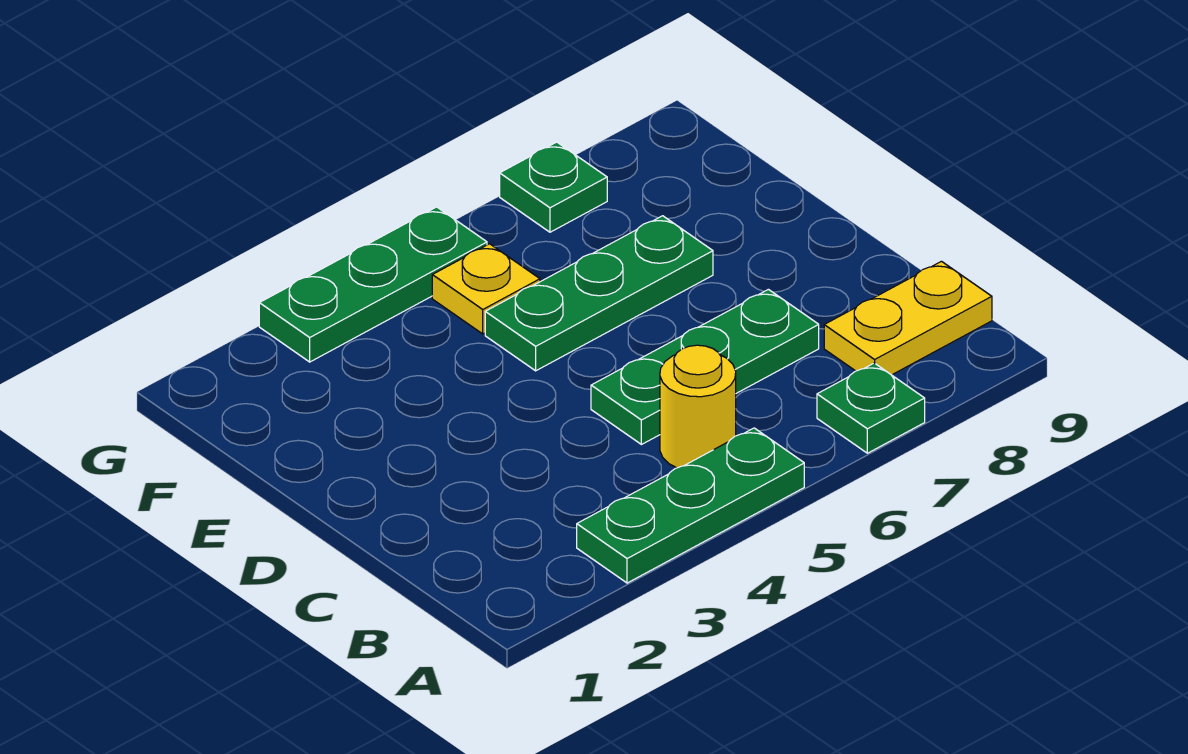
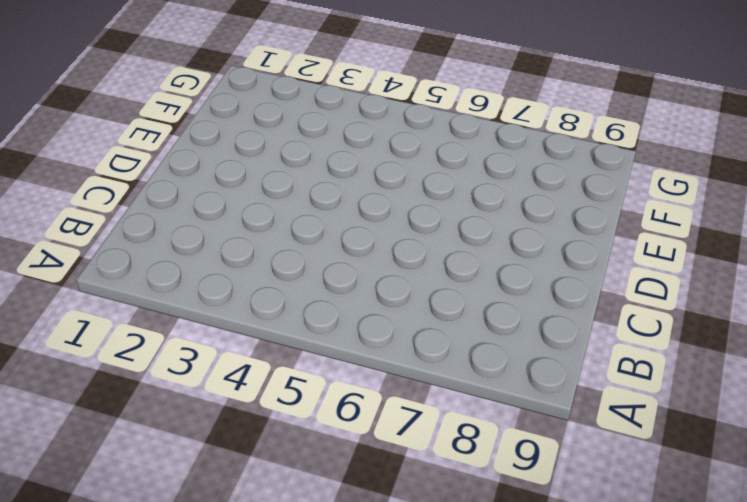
none -> green plate A3:A5 level 1
none -> green plate A7 level 1

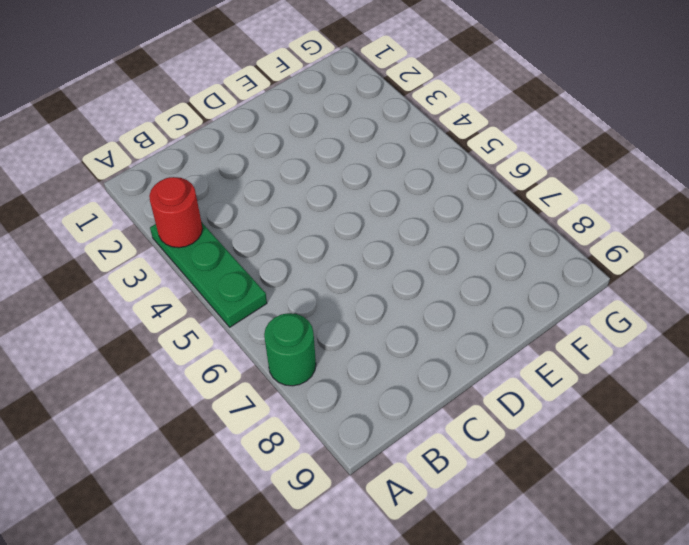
red round brick A3 level 2 -> none
green round brick A7 level 1 -> green plate A7 level 1
none -> yellow round brick B5 level 1
none -> yellow plate B8:B9 level 1

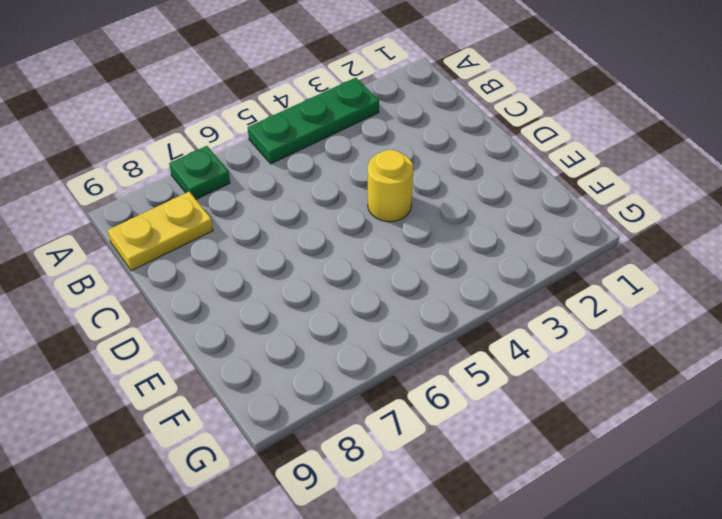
yellow round brick D4 level 1 -> yellow round brick B5 level 1
none -> green plate C5:C7 level 1
none -> green plate E5:E7 level 1

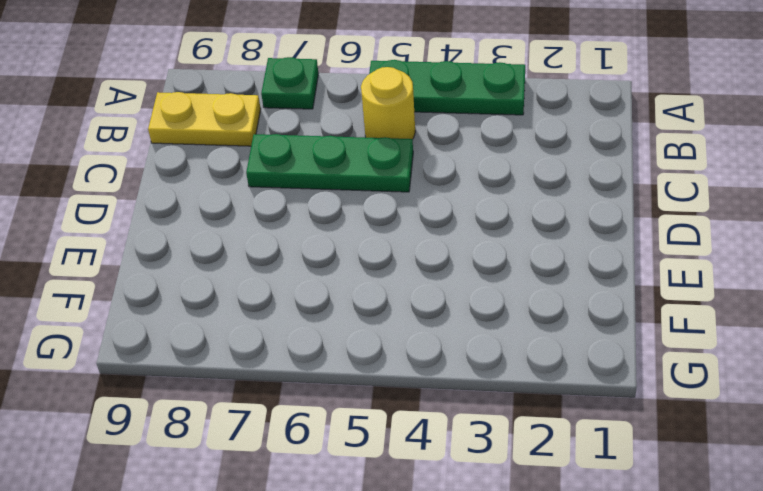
none -> green plate E5:E7 level 1
none -> yellow plate F5 level 1

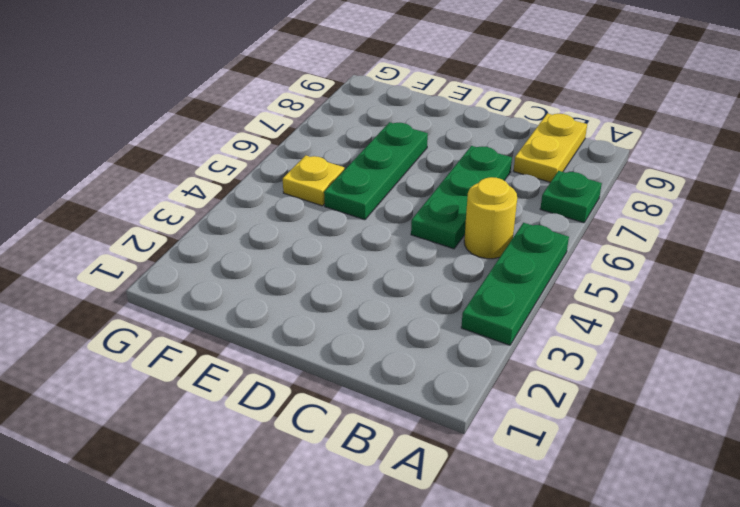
none -> green plate G3:G5 level 1
none -> green plate G7 level 1

